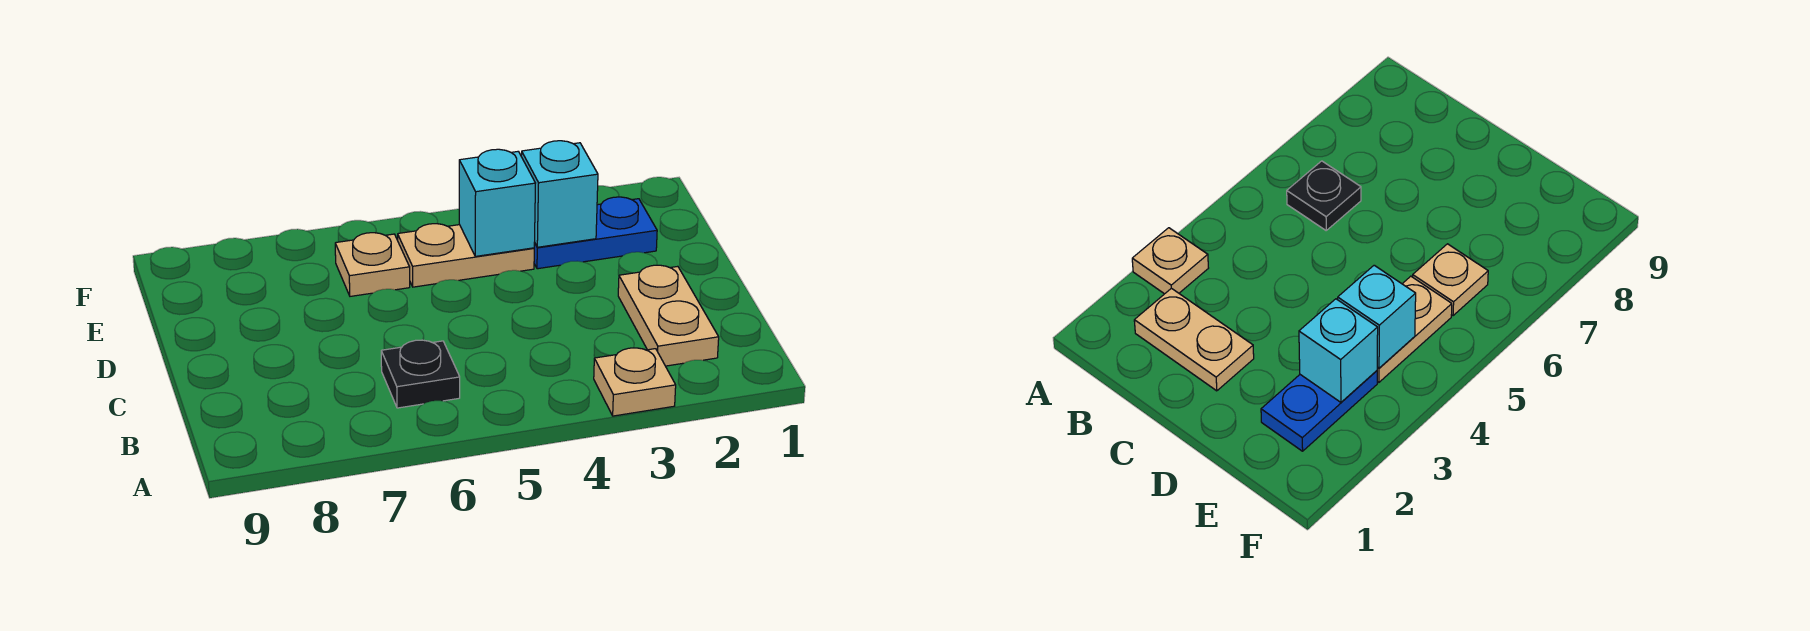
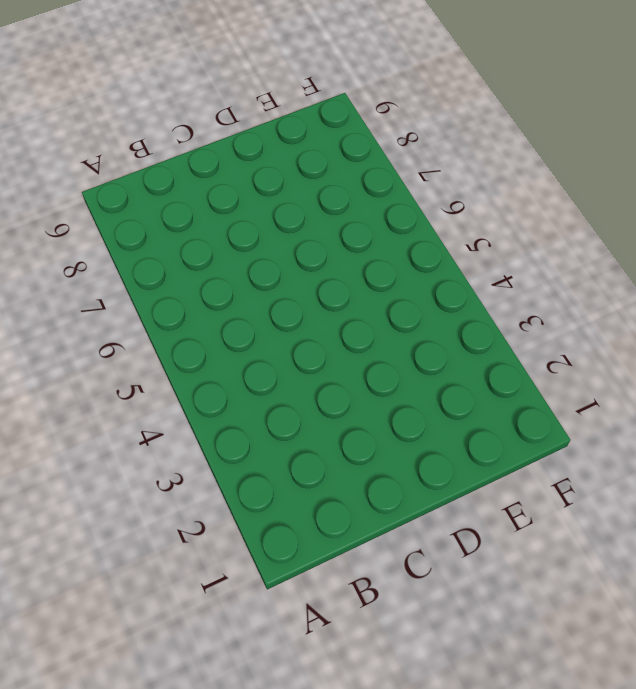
none -> tan plate A3 level 1
none -> tan plate B2:C2 level 1

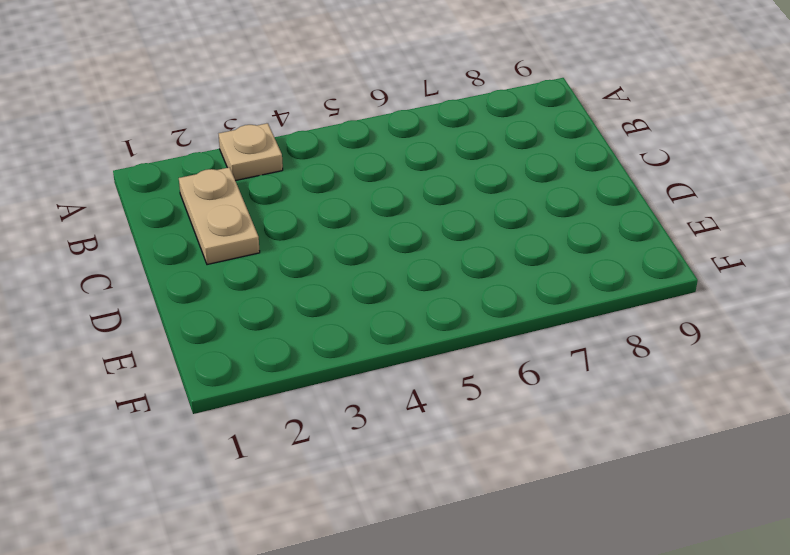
none -> black plate B6 level 1
none -> blue plate E2:E3 level 1

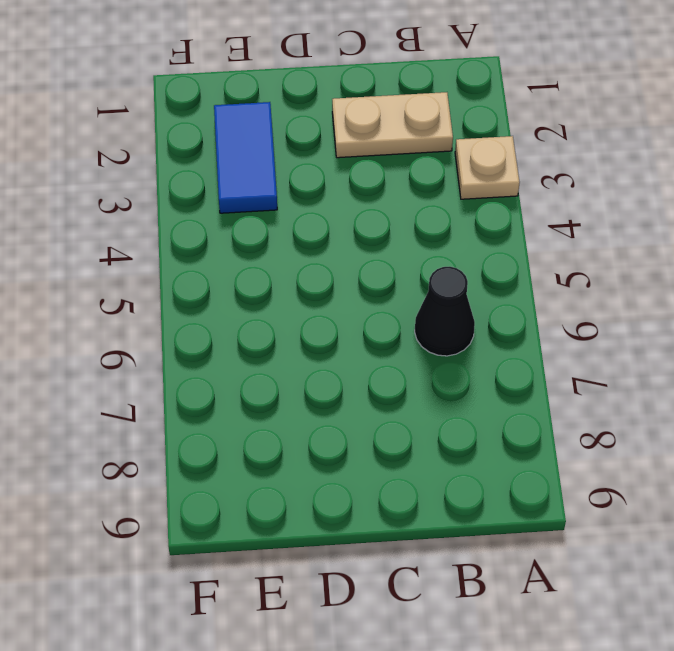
black cone B6 level 1 -> black plate B6 level 1
blue tile E2:E3 level 1 -> blue plate E2:E3 level 1
none -> tan plate E4:E5 level 1
none -> tan plate E6 level 1

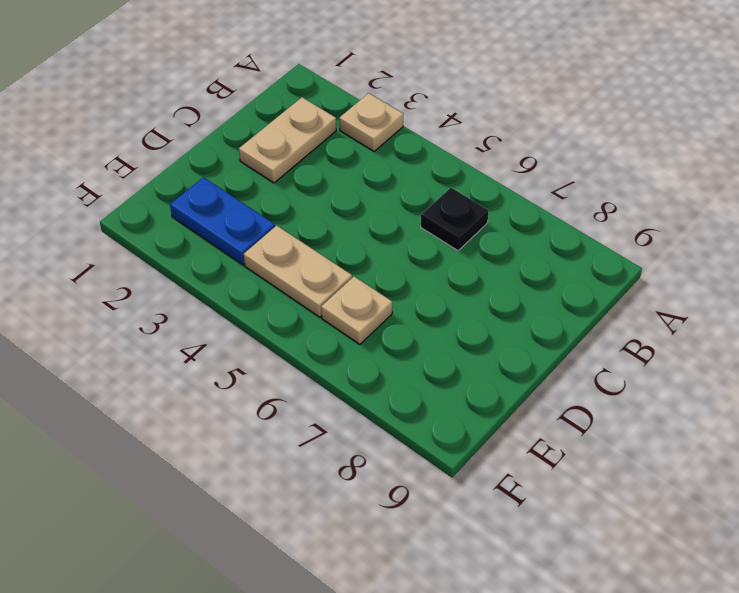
none -> cyan brick E3 level 2
none -> cyan brick E4 level 2

